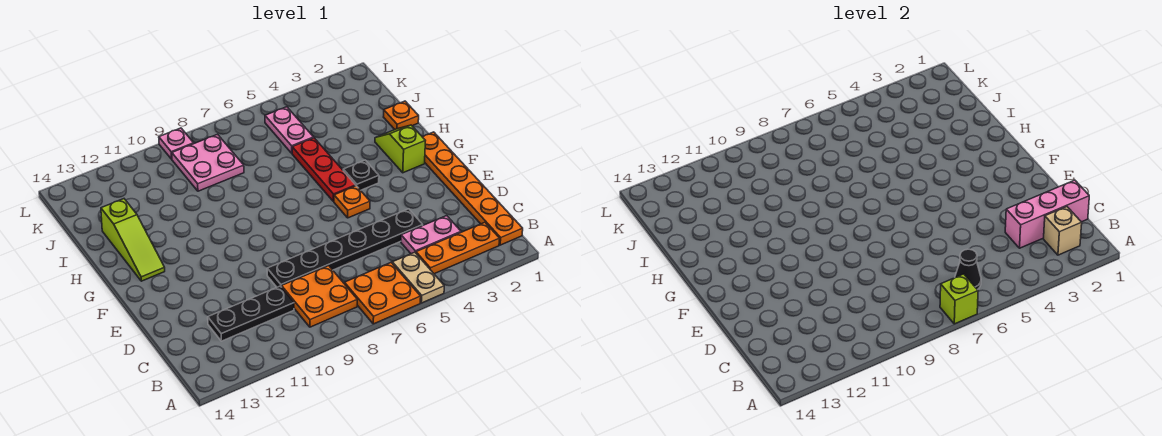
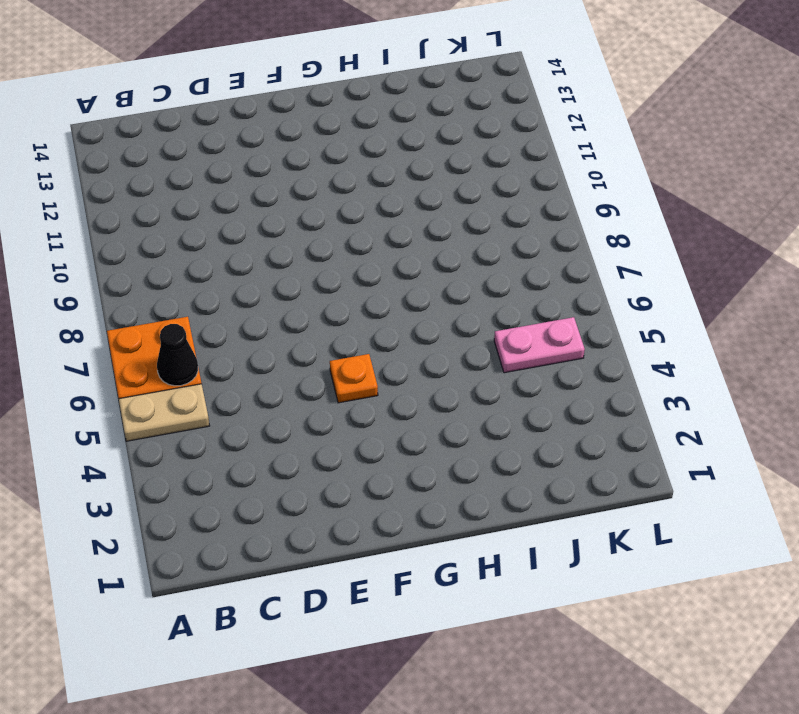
none -> orange plate B1:G1 level 1
none -> orange plate B2:B4 level 1
none -> orange plate B8:C9 level 1

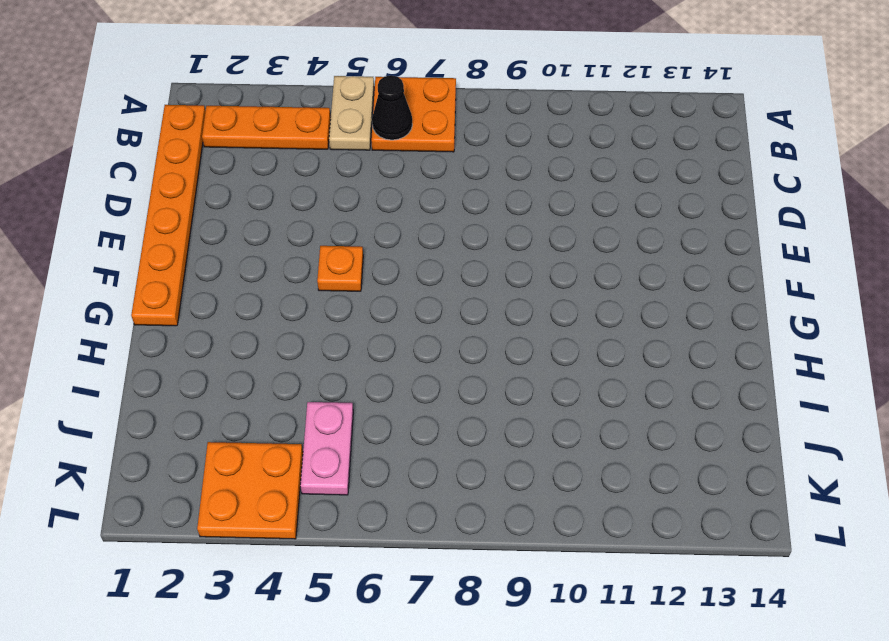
orange plate K3:L4 level 1 -> orange plate B8:C9 level 1
none -> pink plate C3:C4 level 1
none -> black plate C10:C12 level 1
none -> black plate D4:D9 level 1

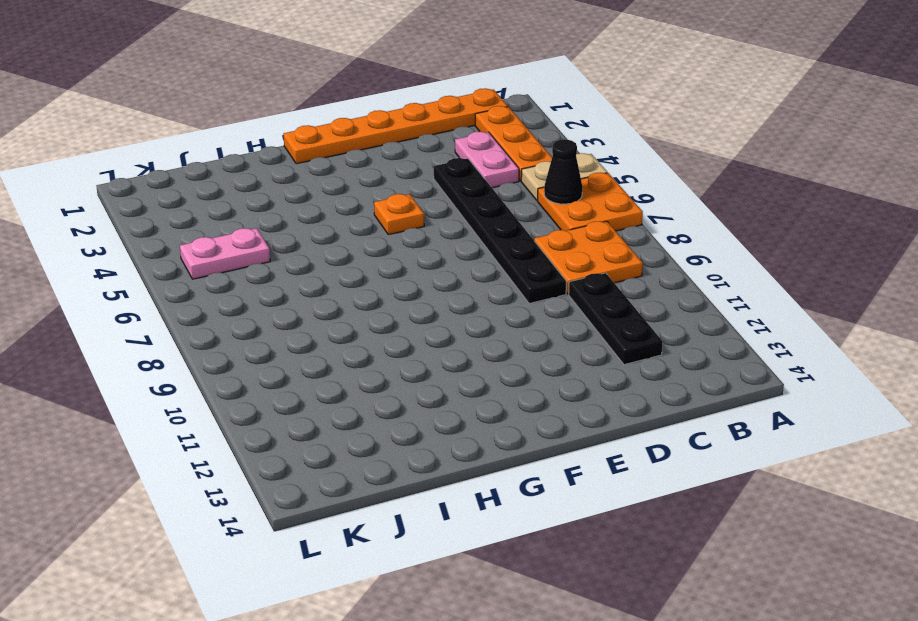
none -> lime slope G2:H2 level 1 top G
none -> black plate G4 level 1
none -> red plate G5:I5 level 1

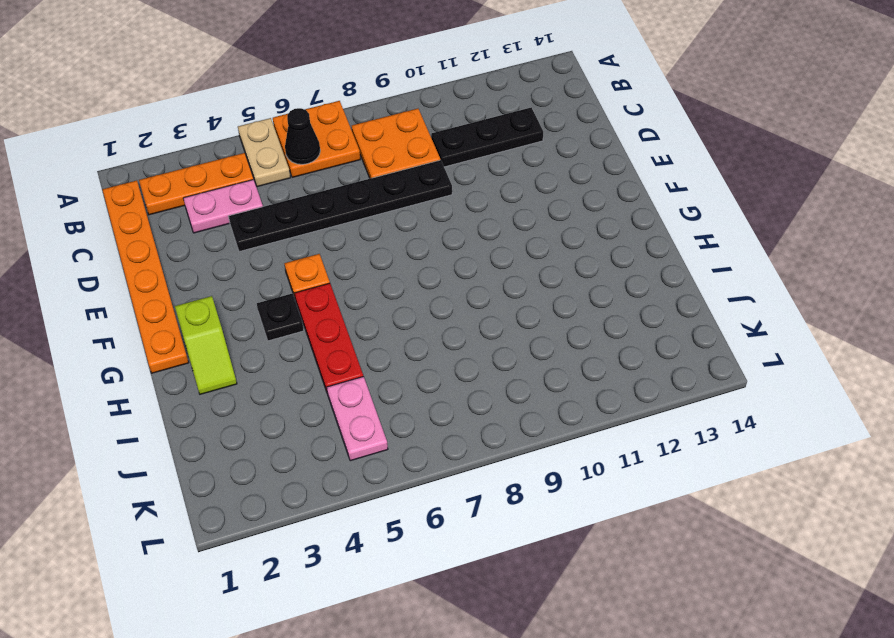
none -> lime slope G13:I13 level 1 top I
none -> orange plate I1 level 1
none -> pink plate J8:K9 level 1

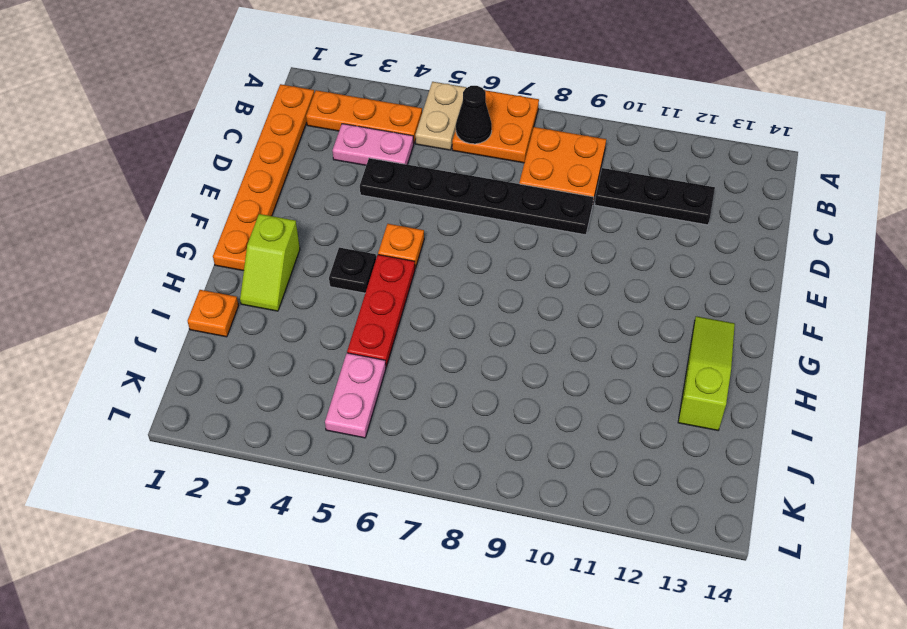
none -> pink plate J8:K9 level 1
none -> pink plate L9 level 1
none -> lime brick A7 level 2

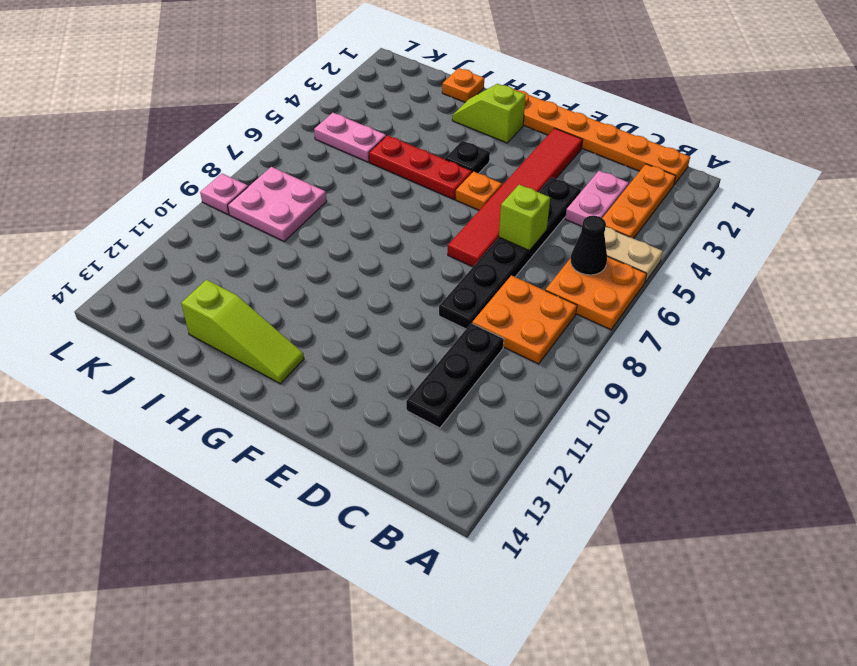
lime brick D6 level 2 -> lime brick A7 level 2
red tile E2:E7 level 1 -> none
none -> tan brick B2 level 2
none -> pink brick C1:C3 level 2

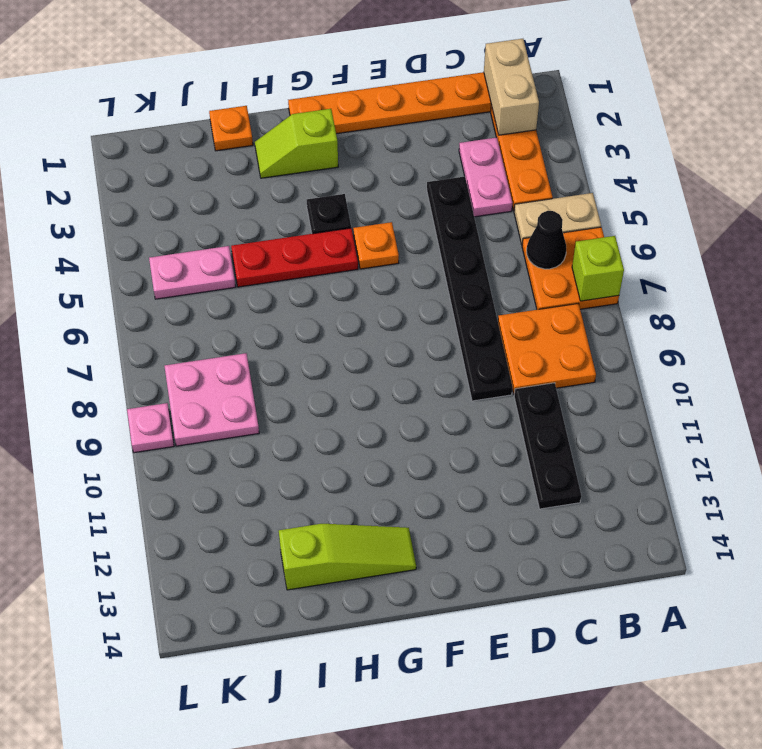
tan brick B1:B2 level 2 -> tan brick B2 level 2
none -> pink brick C1:C3 level 2

